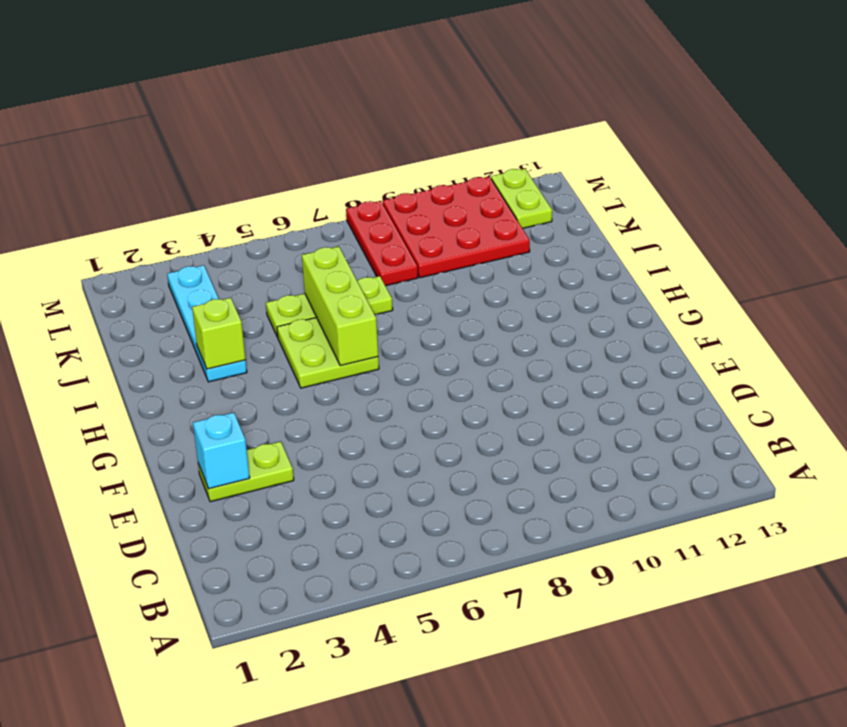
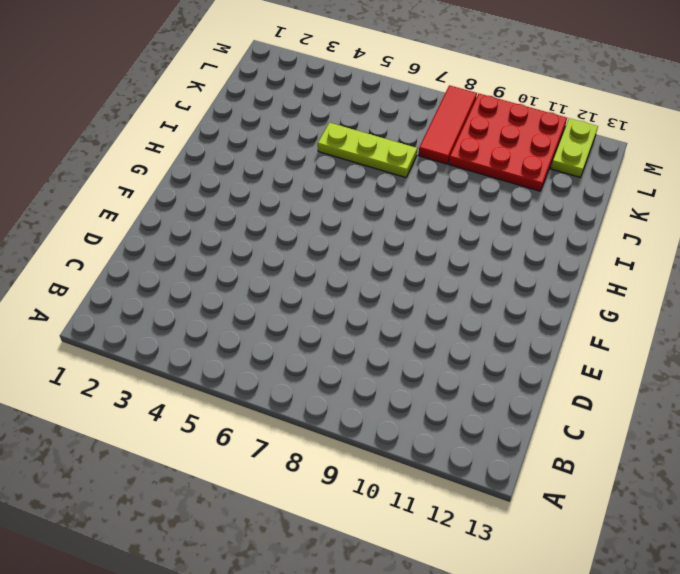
red tile K8:M8 level 1 -> red plate K8:M8 level 1
none -> lime plate E2:E3 level 1
none -> lime plate H5:I6 level 1

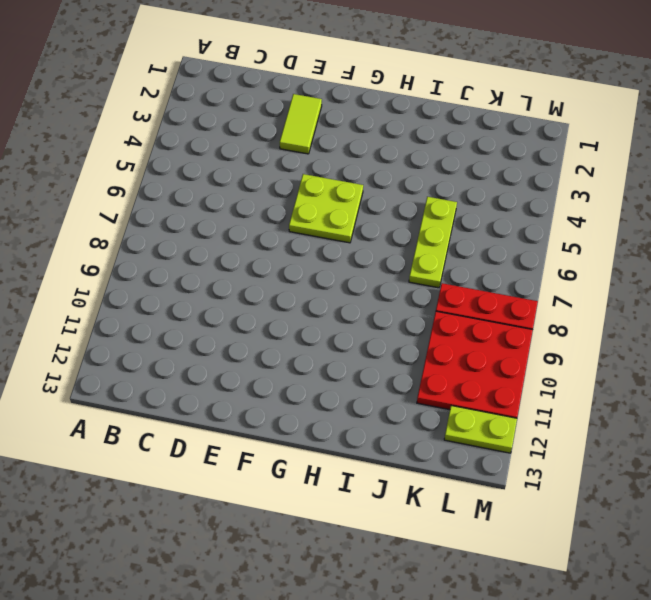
lime tile E2:E3 level 1 -> lime plate E2:E3 level 1
lime plate F5:G6 level 1 -> lime plate H5:I6 level 1
none -> cyan plate I3:L3 level 1
none -> cyan brick E2 level 2

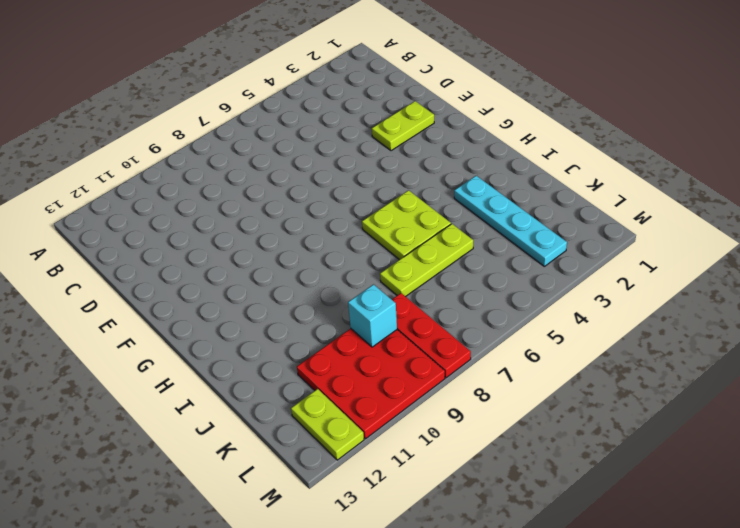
cyan brick K9 level 2 -> cyan brick E2 level 2
none -> lime brick H6:J6 level 2
none -> lime brick I3 level 2

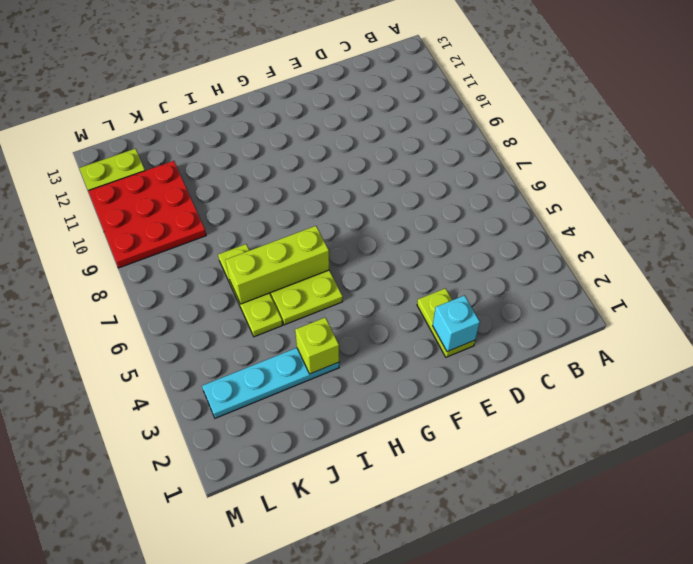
none -> red plate K8:M8 level 1

